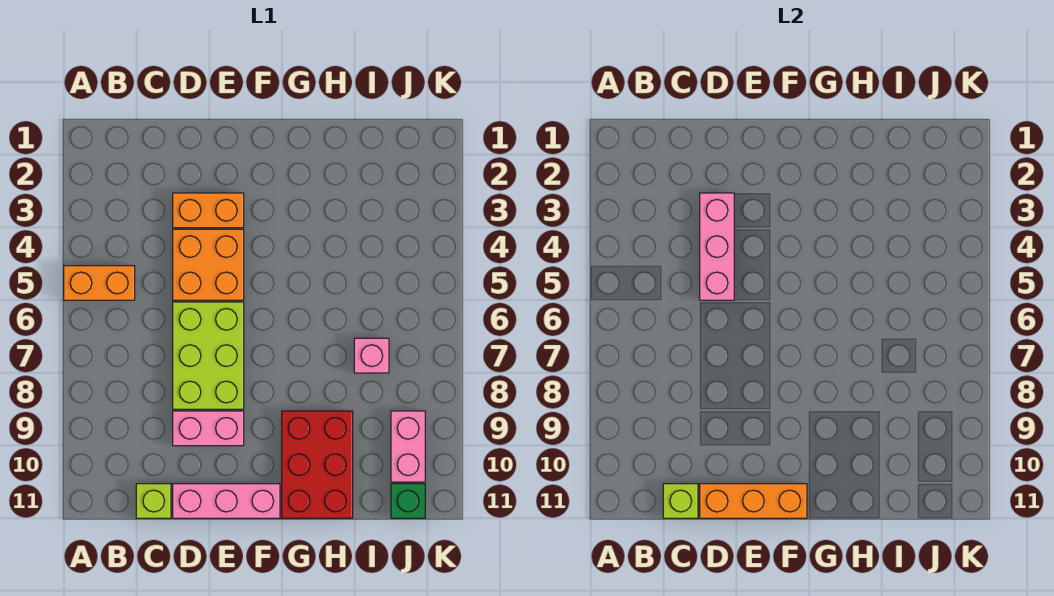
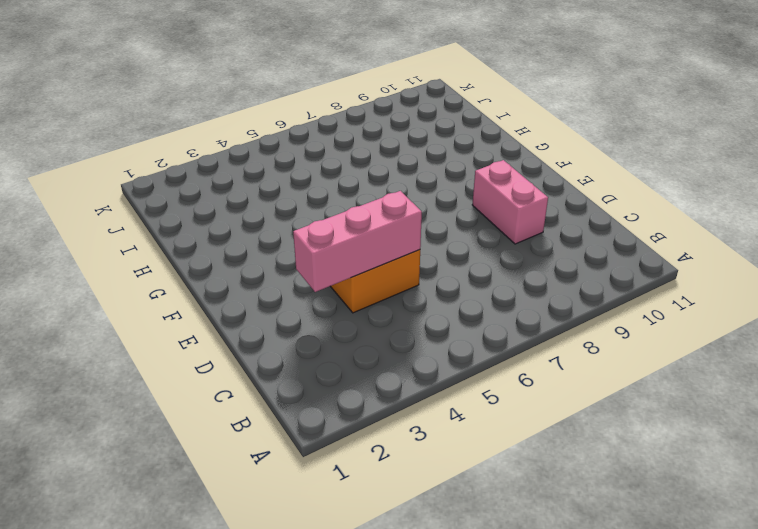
none -> orange brick A5:B5 level 1
none -> lime brick C11 level 1
none -> orange brick D3:E3 level 1

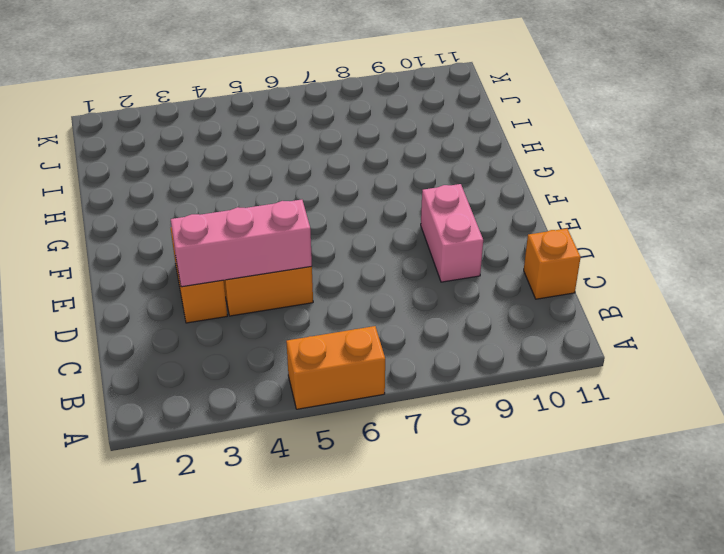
orange brick A5:A6 level 1 -> orange brick A5:B5 level 1
orange brick C11 level 1 -> lime brick C11 level 1
none -> lime brick D6:E8 level 1
none -> pink brick D11:F11 level 1
none -> red brick G9:H11 level 1

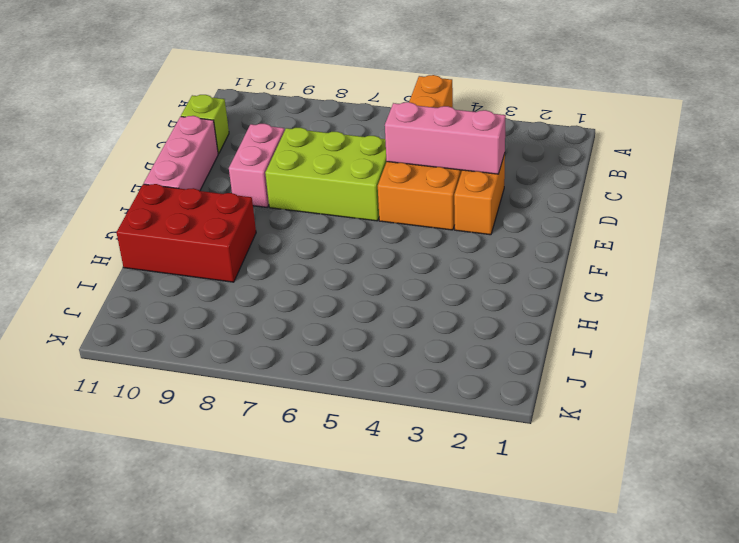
none -> pink brick I7 level 1
none -> pink brick J9:J10 level 1
none -> green brick J11 level 1

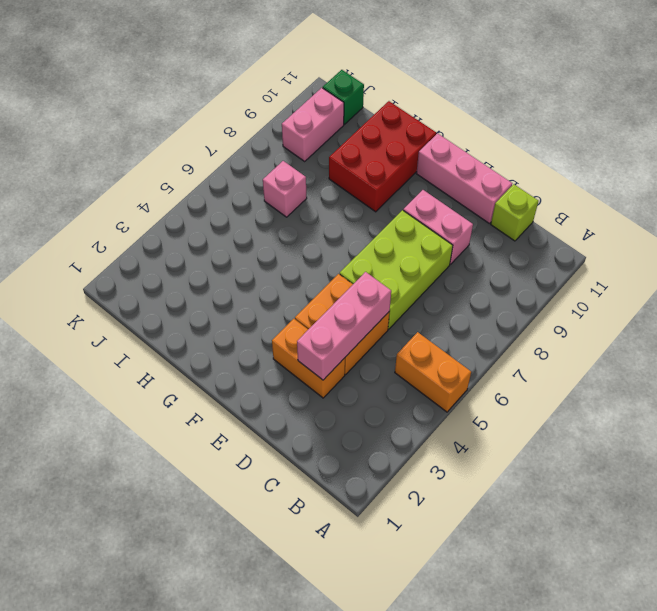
none -> lime brick C11 level 2
none -> orange brick D11:F11 level 2

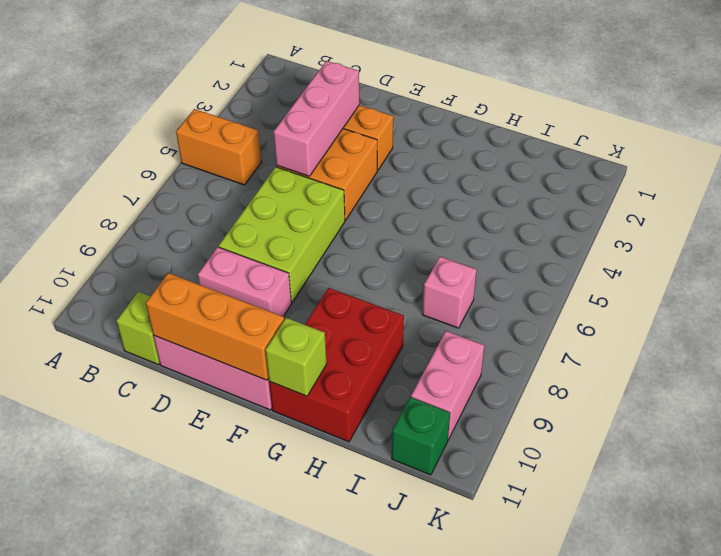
lime brick G11 level 2 -> lime brick C11 level 2

